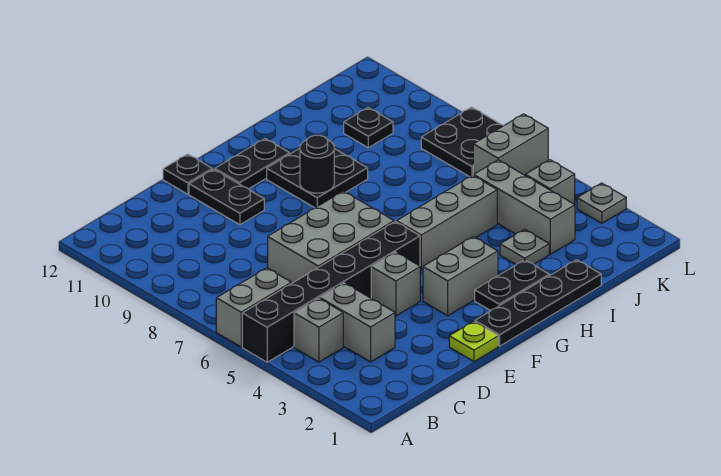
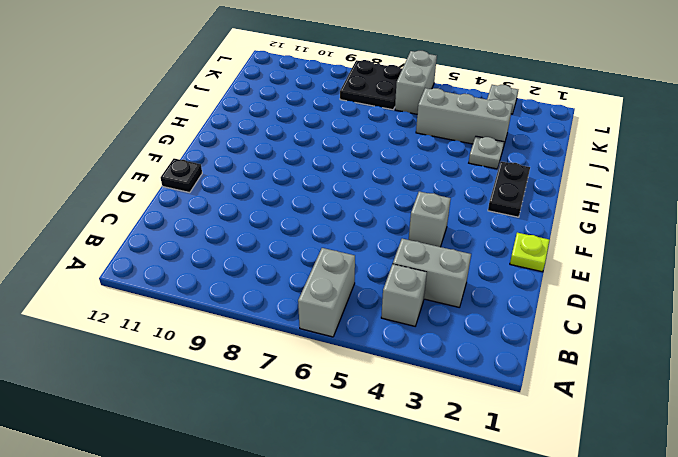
none -> black brick A5:F5 level 1
none -> grey brick D6:F7 level 1
none -> black plate E10:E11 level 1

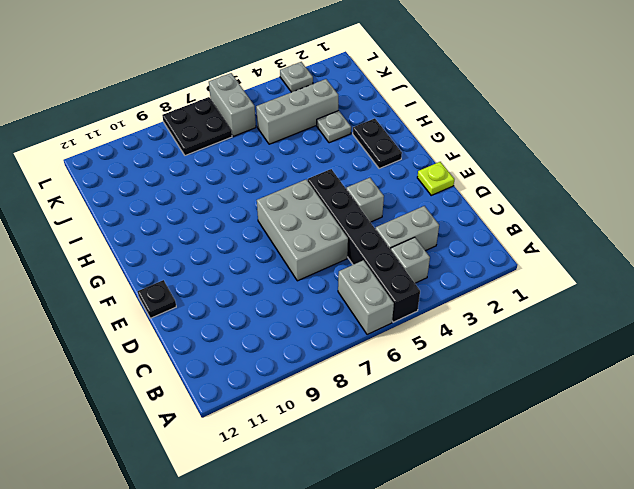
none -> black plate E10:E11 level 1
none -> black plate F1:I1 level 1
none -> grey brick F3:G3 level 1

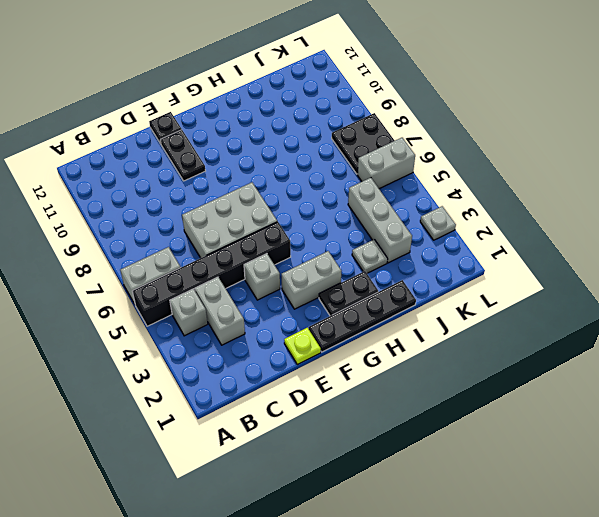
none -> black plate F11:G11 level 1
none -> grey brick G5:I5 level 1
none -> black plate G9:H10 level 1

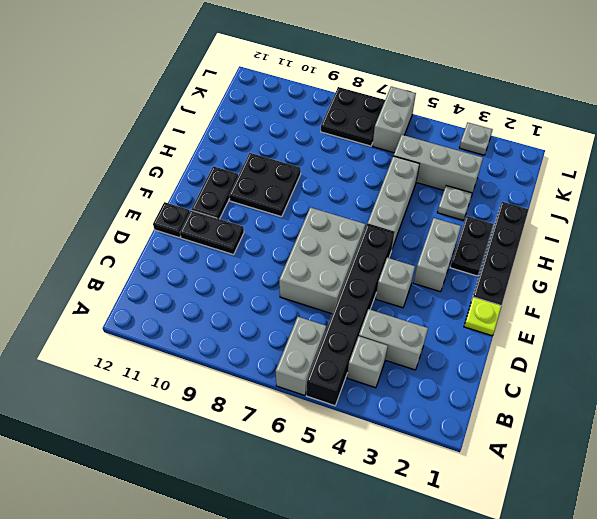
none -> black plate J10 level 1
none -> grey brick K4 level 1
none -> black round brick G9 level 2

